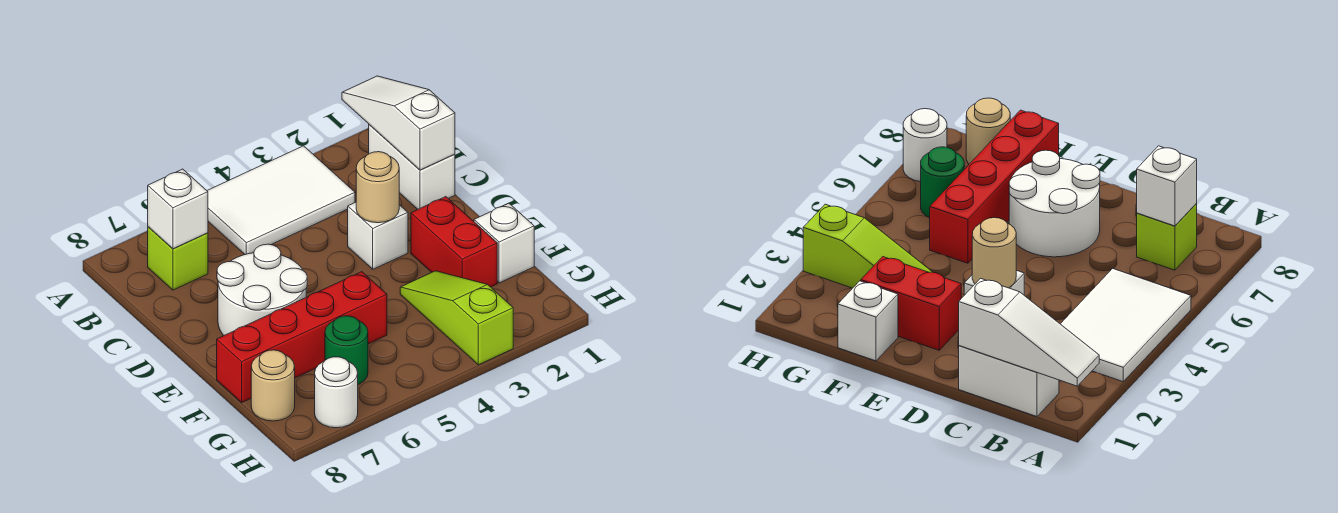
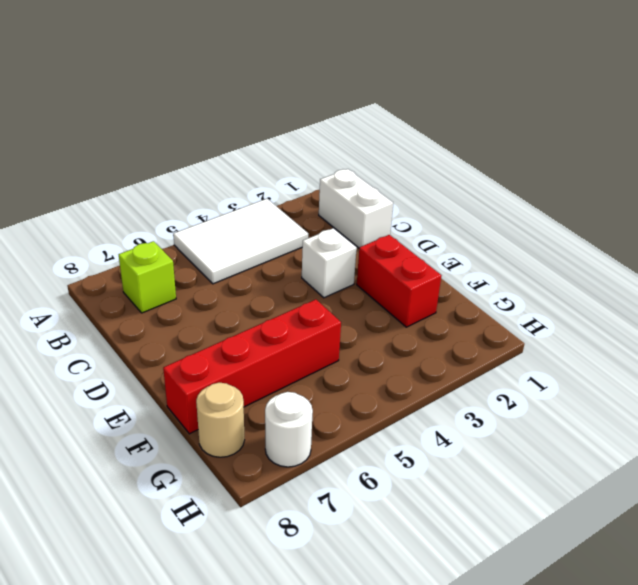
none -> white round brick D6:E7 level 1
none -> white brick F1 level 1
none -> lime slope F3:H3 level 1 top H

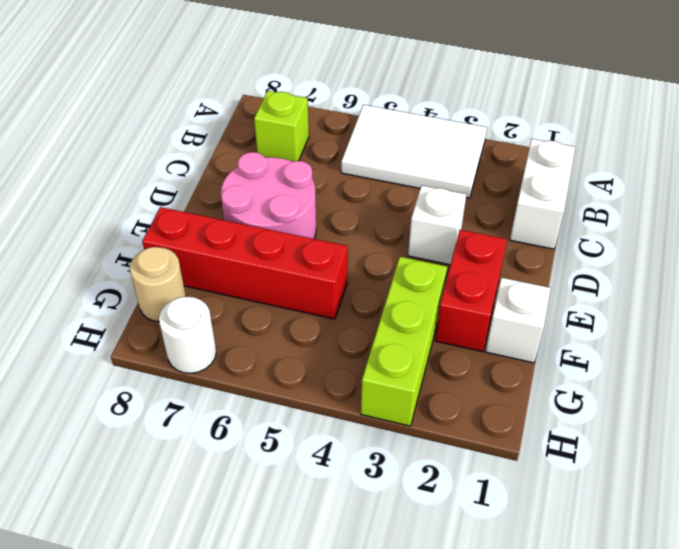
pink round brick D6:E7 level 1 -> white round brick D6:E7 level 1
lime brick F3:H3 level 1 -> lime slope F3:H3 level 1 top H
none -> green round brick G6 level 1
none -> white slope A1:C1 level 2 top C
none -> white brick B7 level 2

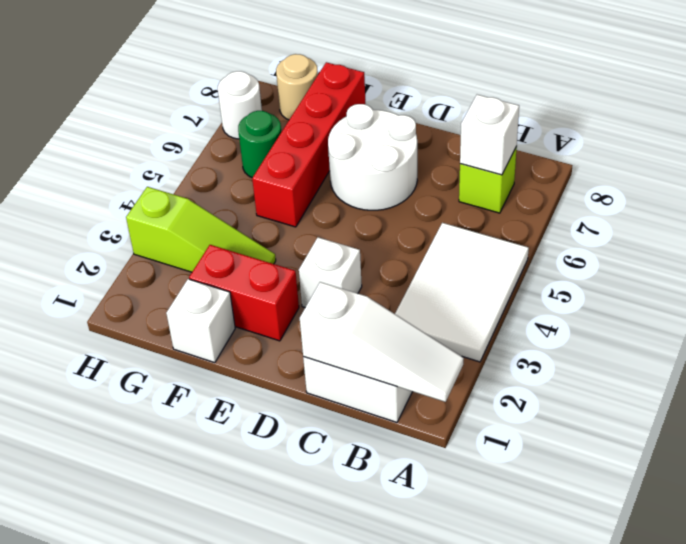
none -> tan round brick D3 level 2

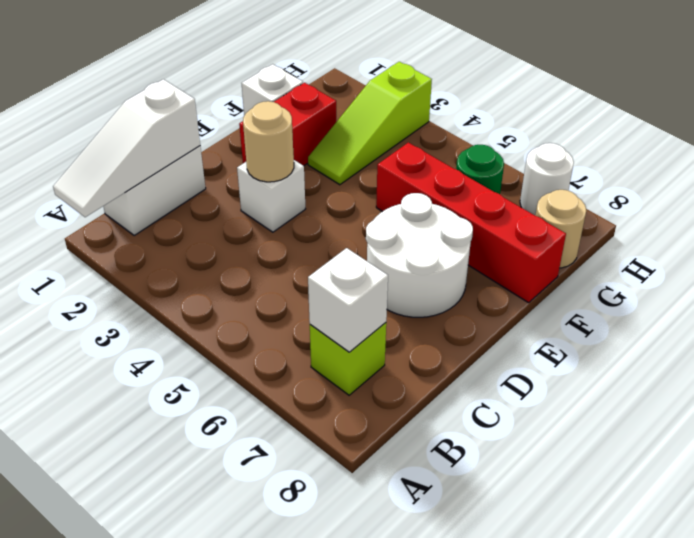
none -> white tile A3:B5 level 1

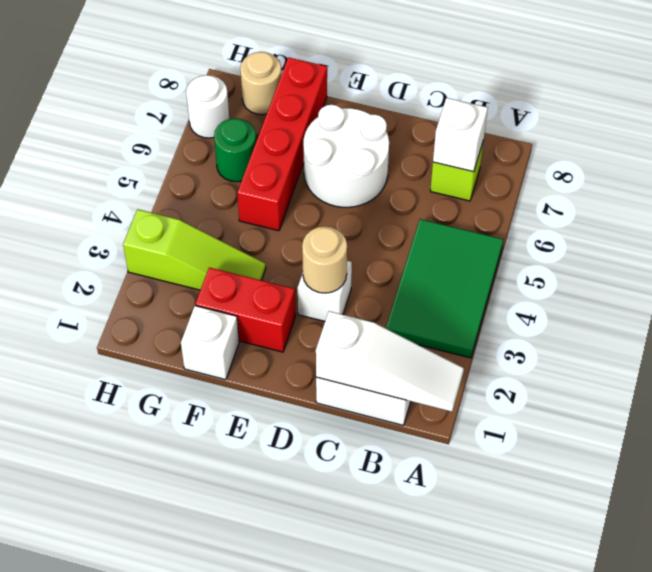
green tile A3:B5 level 1 -> white tile A3:B5 level 1

